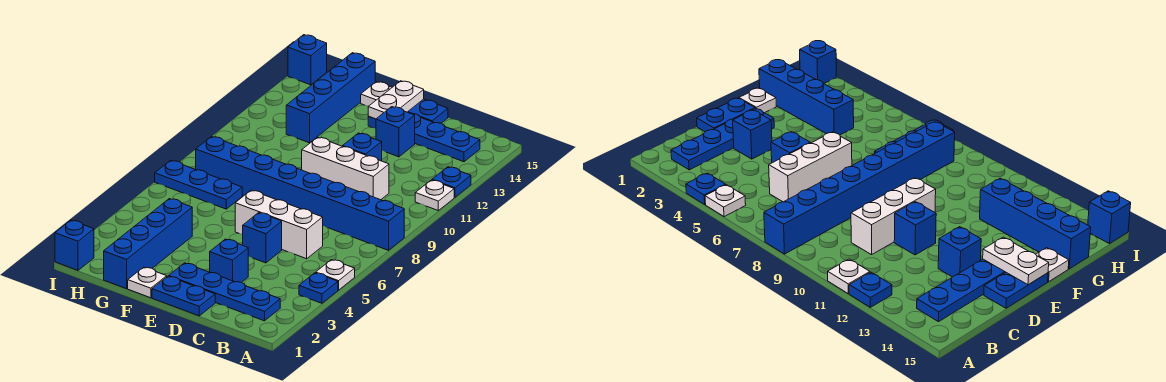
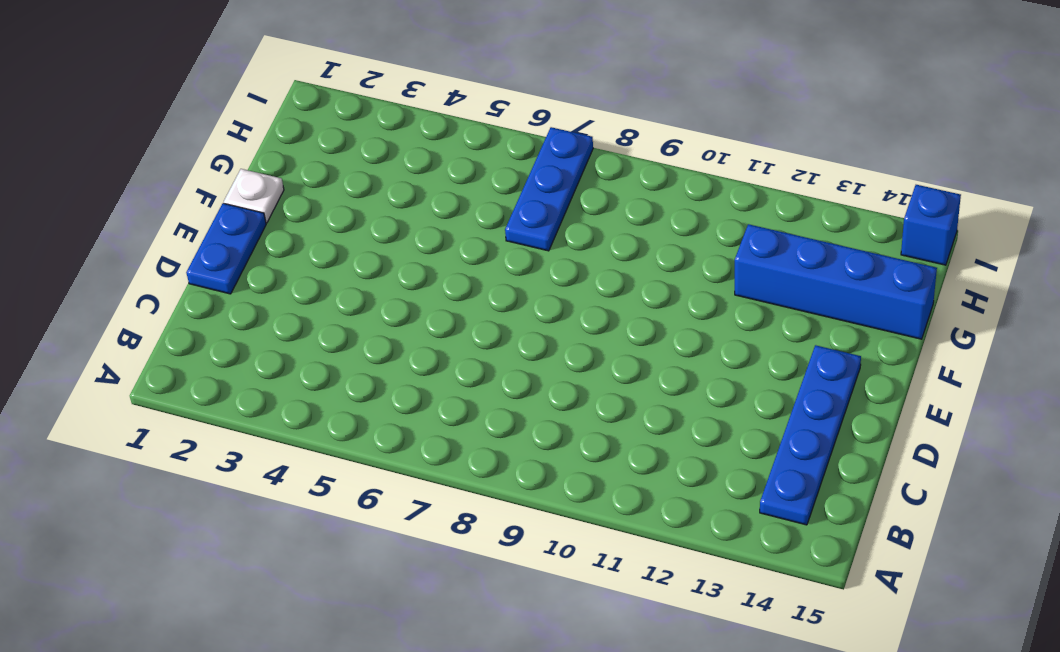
none -> blue plate A4 level 1
none -> white plate A5 level 1
none -> blue brick A8:H8 level 1

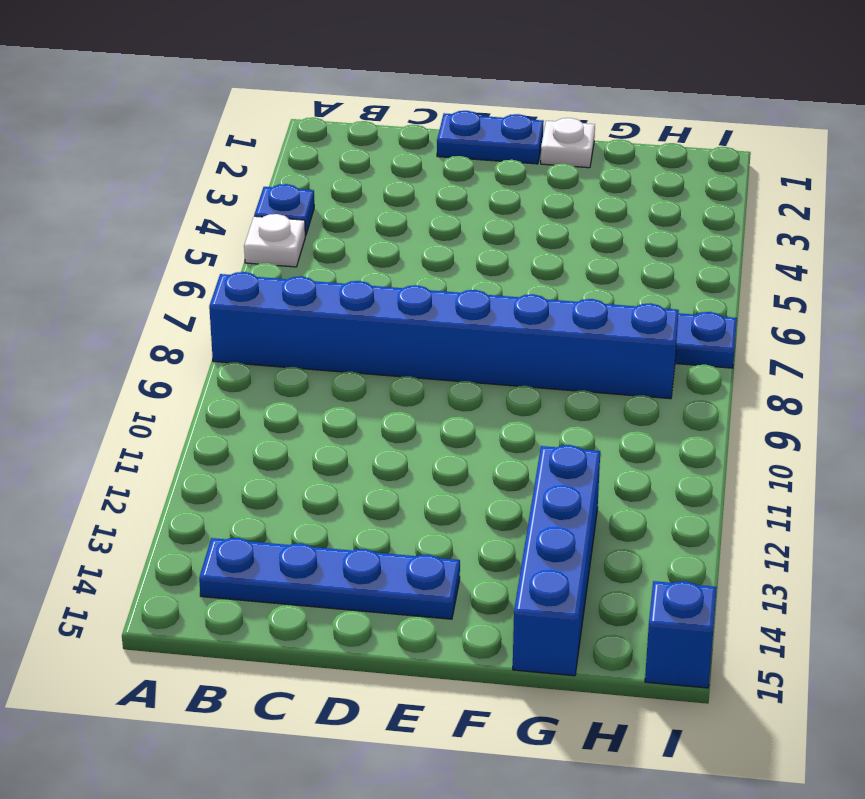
none -> white plate A11 level 1
none -> blue plate A12 level 1
none -> blue plate B2:E2 level 1

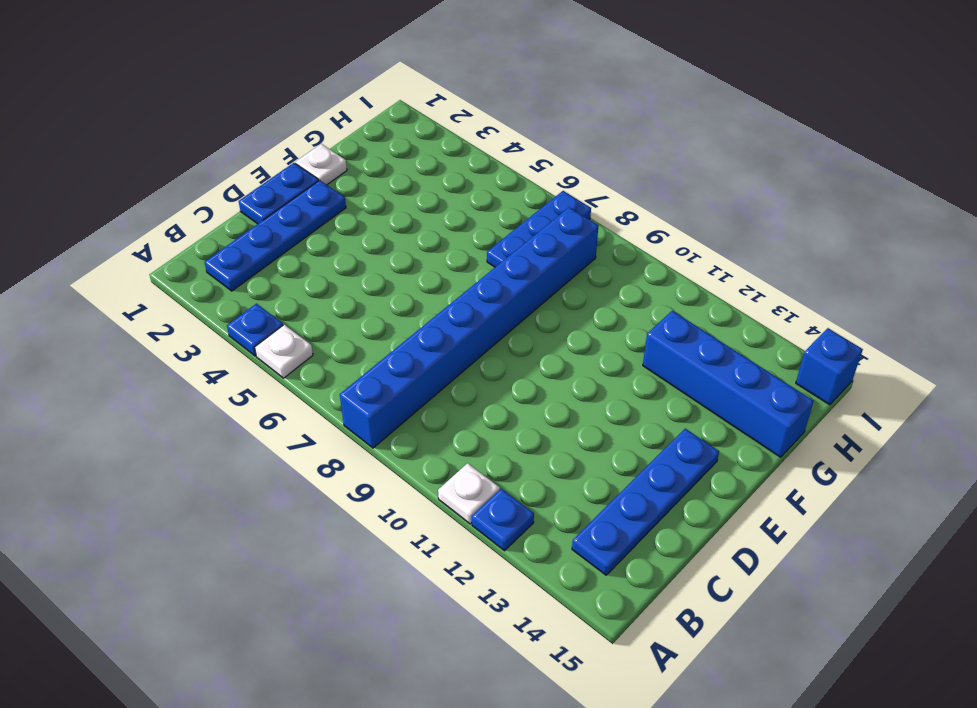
none -> white brick C6:E6 level 1
none -> white brick C10:E10 level 1
none -> blue brick D3 level 1

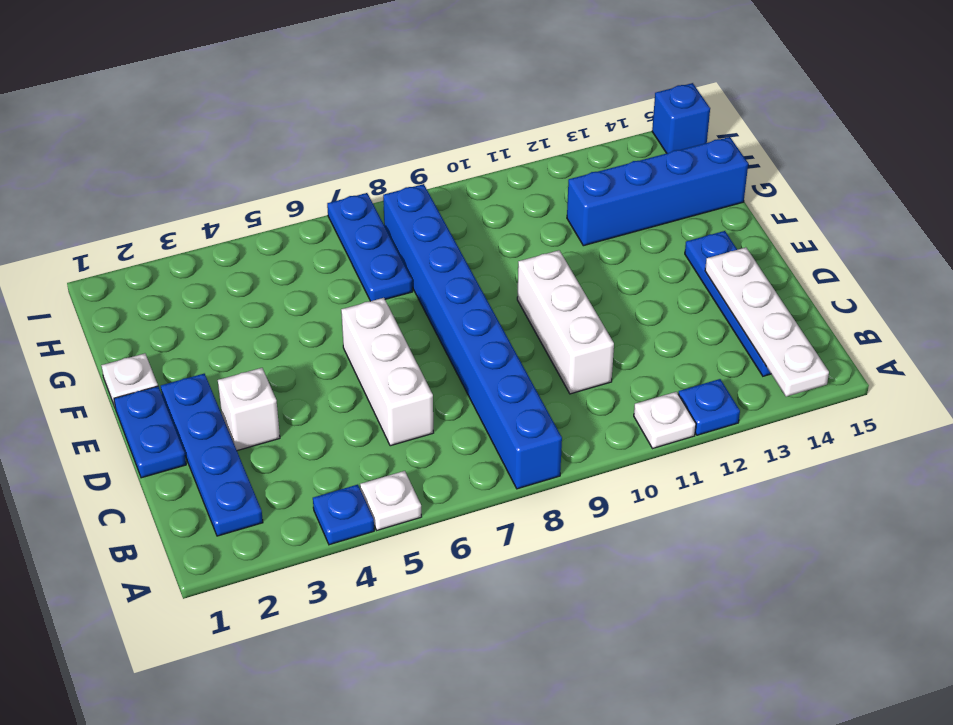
white plate A14:D14 level 2 -> none
white brick D3 level 1 -> blue brick D3 level 1
none -> blue brick D5 level 1
none -> blue brick D11 level 1
none -> blue brick D13 level 1

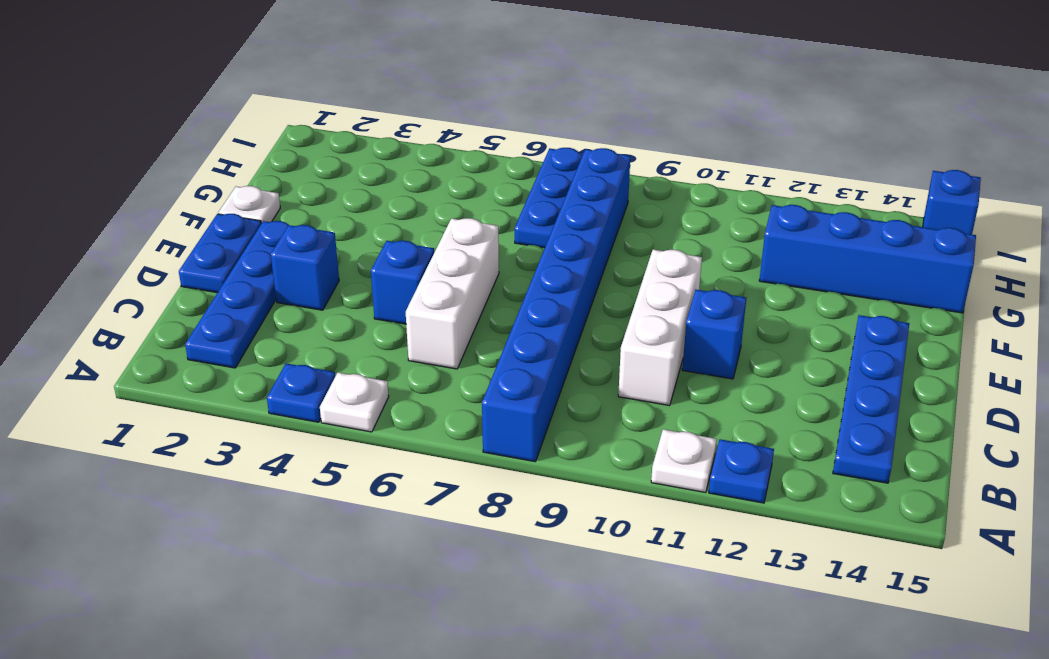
none -> blue brick D13 level 1
none -> blue plate D15:E15 level 1
none -> white plate F15 level 1

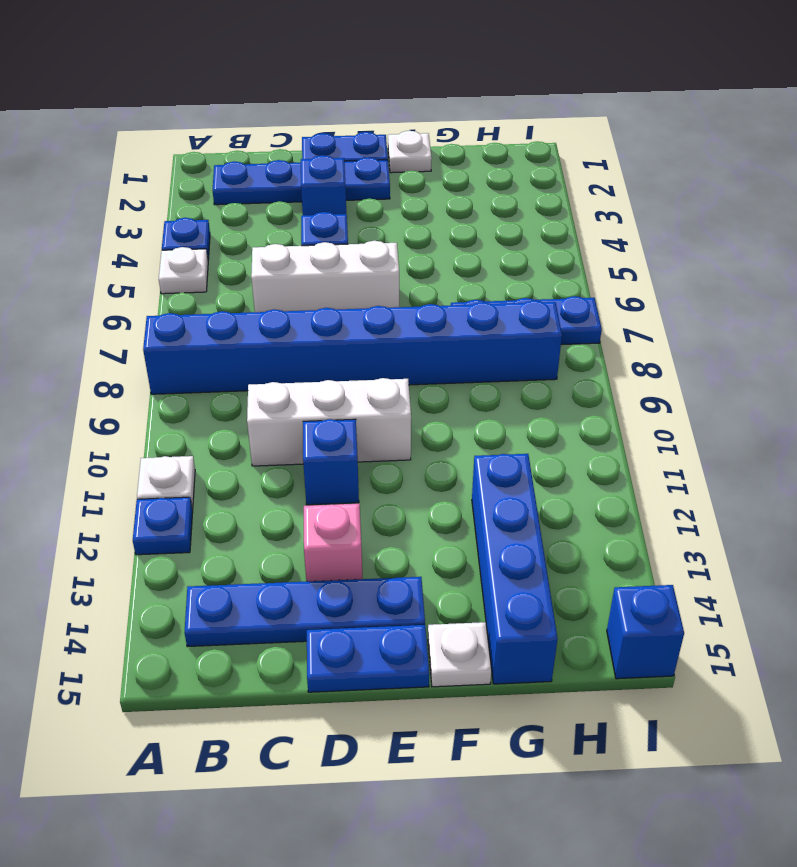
pink brick D13 level 1 -> blue brick D13 level 1
none -> blue brick G1:G4 level 1
none -> blue brick I1 level 1
none -> white plate E14:E15 level 2

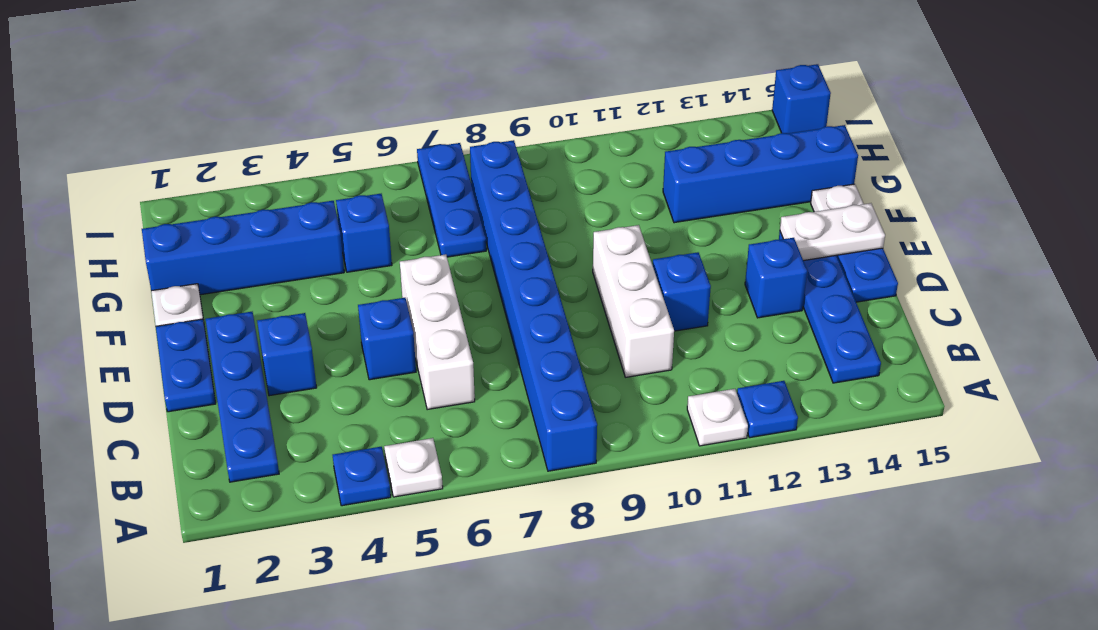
blue brick G5 level 1 -> blue brick I1 level 1

